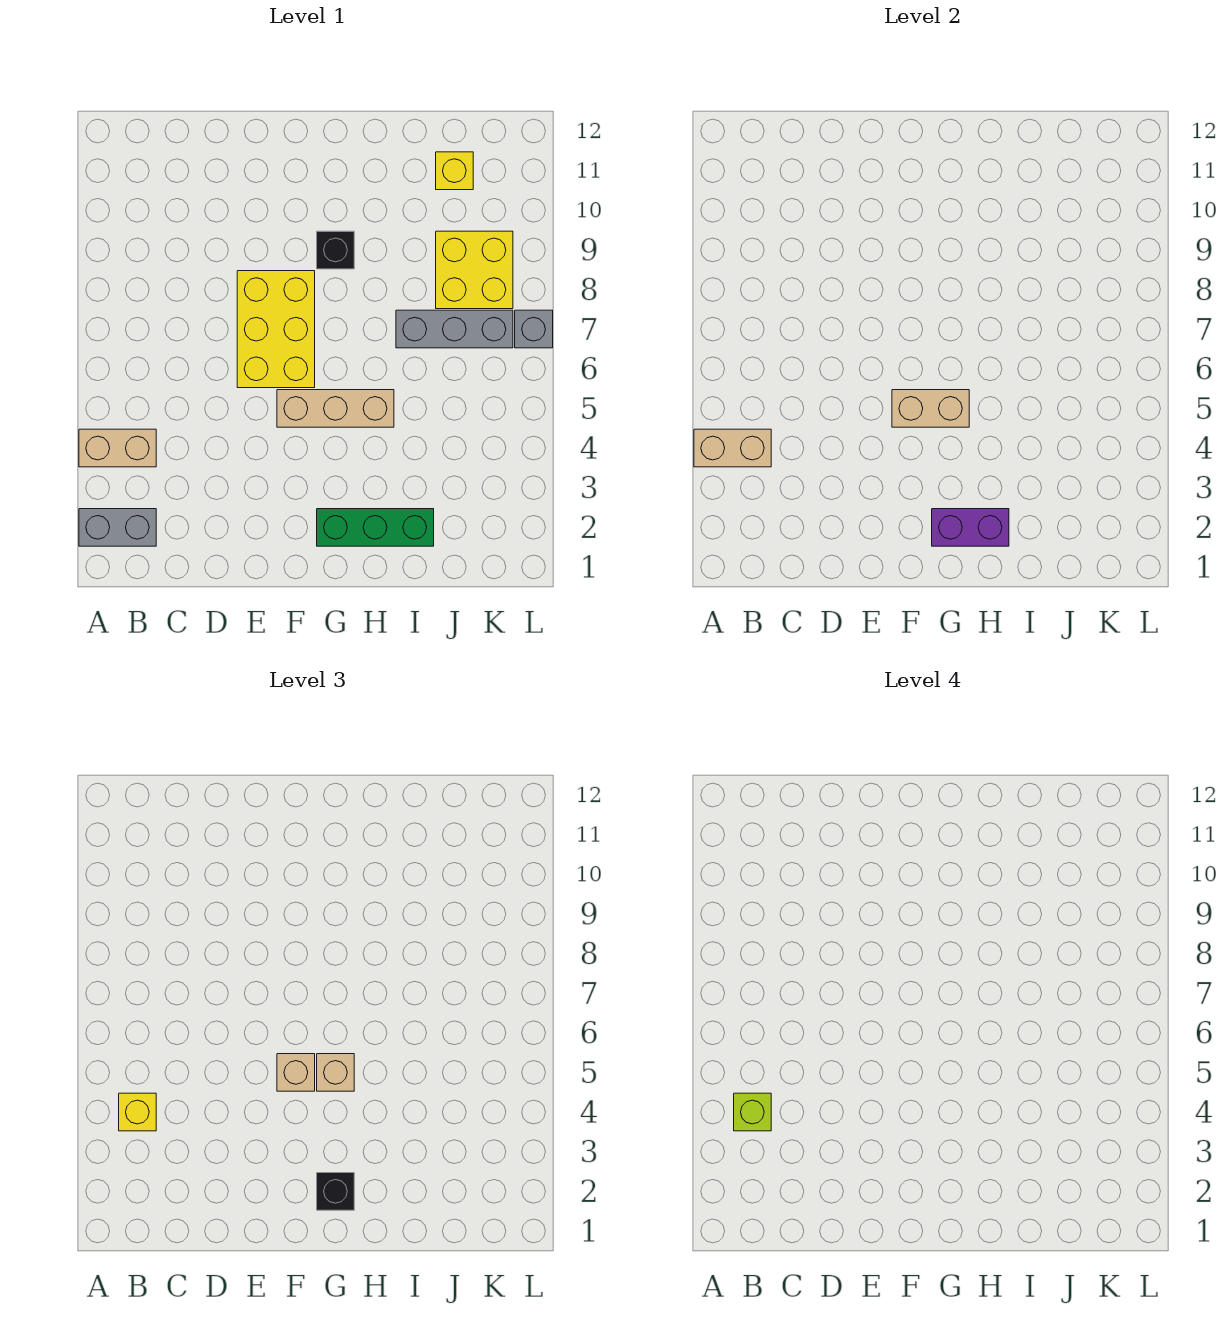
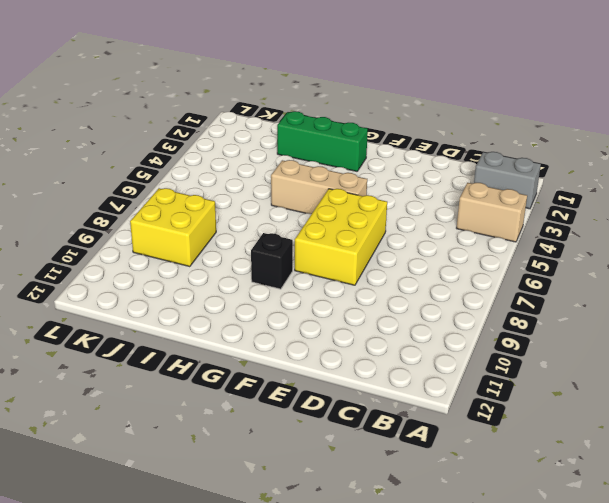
none -> grey brick I7:K7 level 1
none -> yellow brick J11 level 1
none -> grey brick L7 level 1

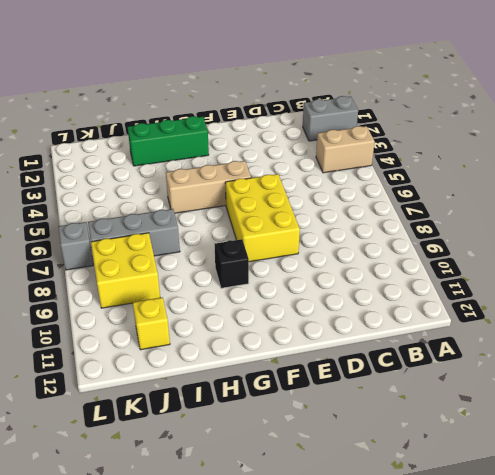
none -> tan brick A4:B4 level 2
none -> tan brick F5:G5 level 2
none -> purple brick G2:H2 level 2

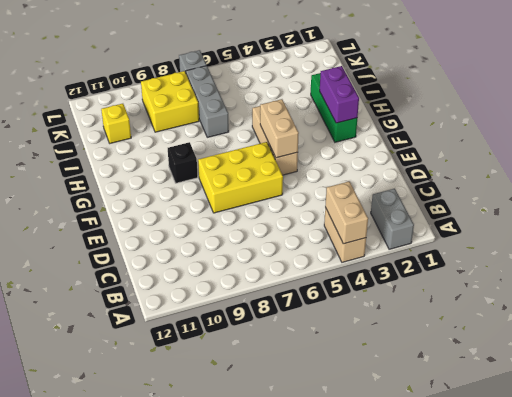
none -> yellow brick B4 level 3
none -> tan brick F5 level 3
none -> black brick G2 level 3

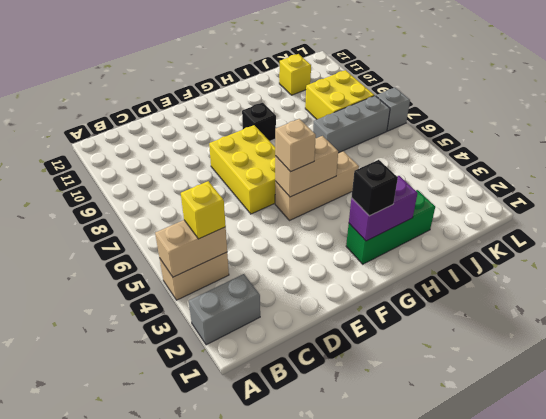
none -> tan brick G5 level 3
none -> lime brick B4 level 4

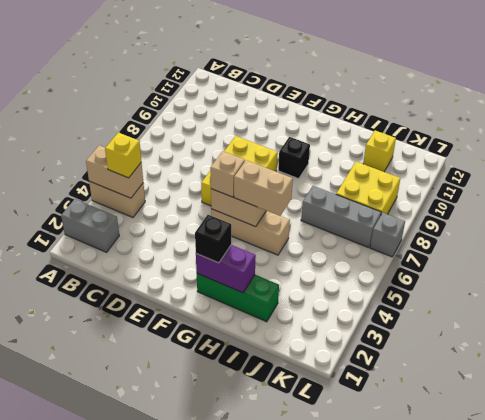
tan brick G5:H5 level 3 -> tan brick G5 level 3
none -> lime brick B4 level 4

